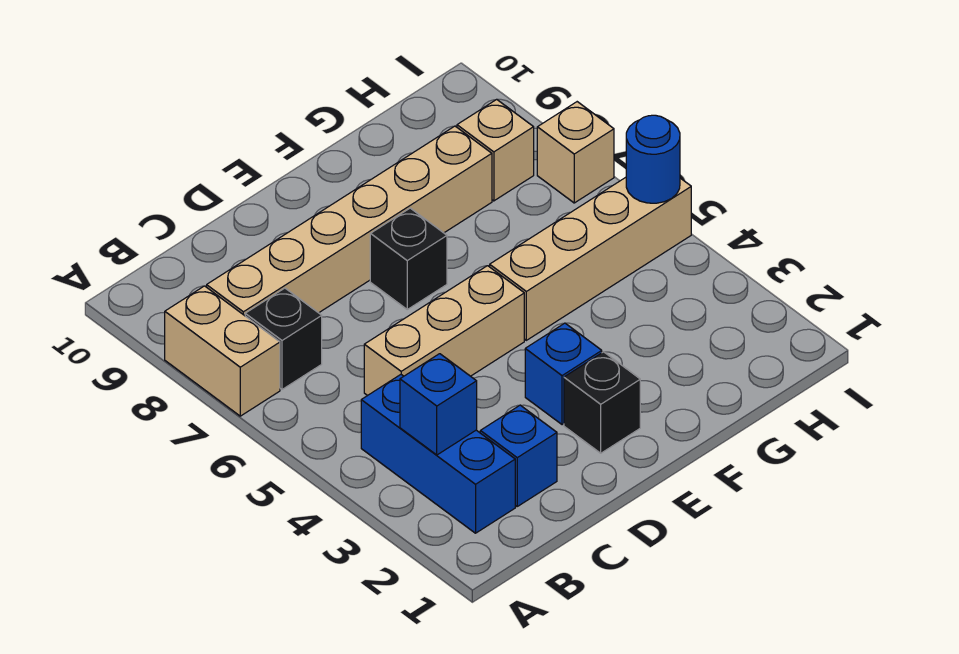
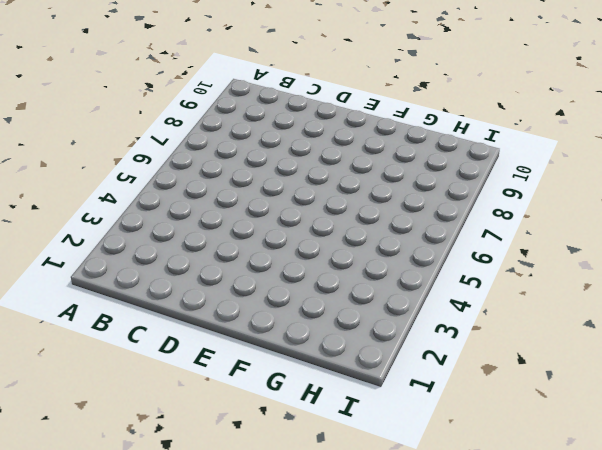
none -> tan brick A7:A8 level 1
none -> blue brick B2:B4 level 1
none -> black brick B7 level 1

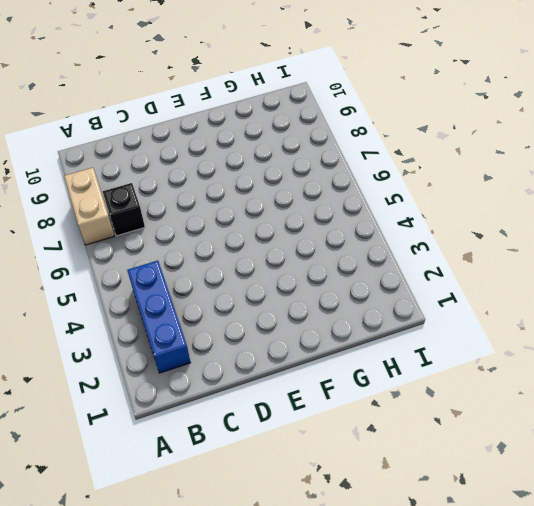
none -> tan brick B8:G8 level 1
none -> blue brick C2 level 1
none -> tan brick C5:E5 level 1

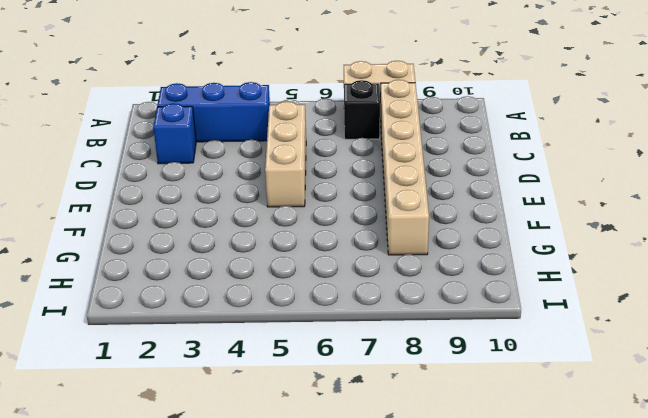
none -> black brick E2 level 1
none -> blue brick E3 level 1
none -> black brick E7 level 1

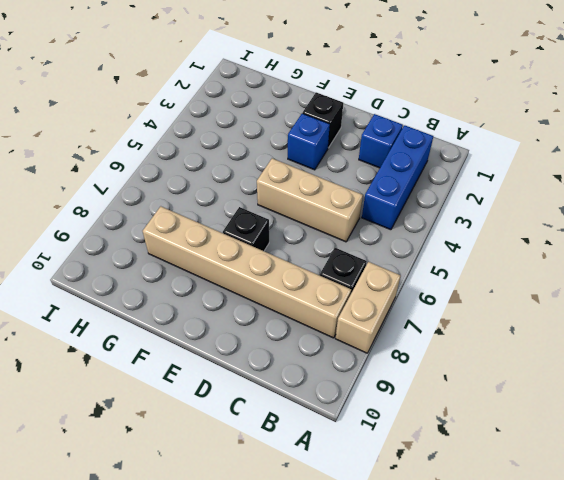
none -> tan brick F5:I5 level 1
none -> tan brick H8 level 1
none -> tan brick I7 level 1

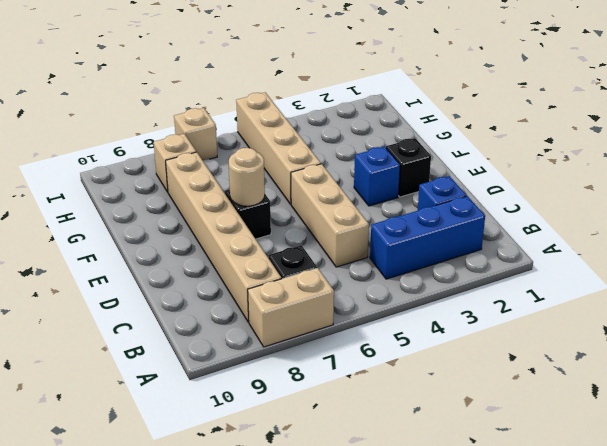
tan round brick E7 level 2 -> none
none -> blue brick B3 level 2
none -> blue round brick I5 level 2

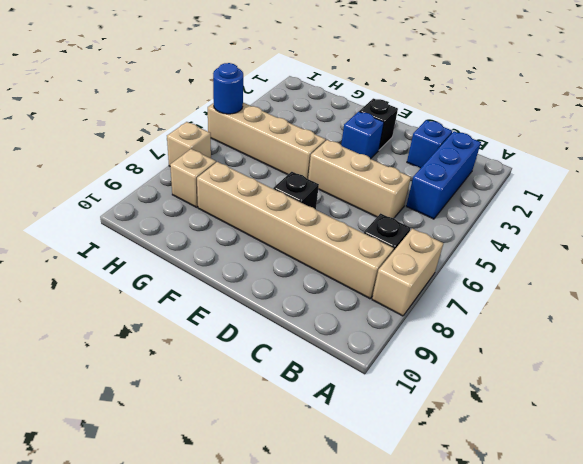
none -> blue brick B3 level 2

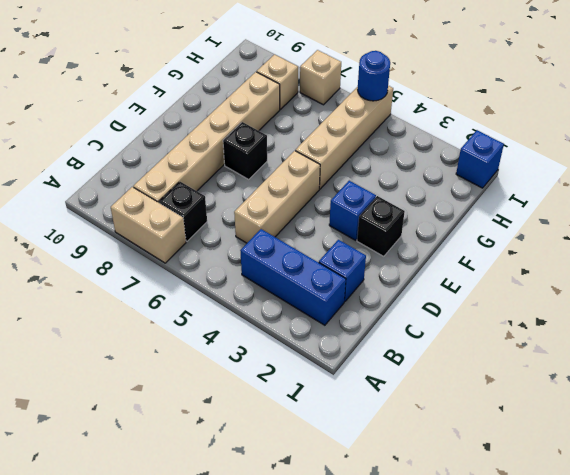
blue brick I1 level 1 -> blue brick B3 level 2

